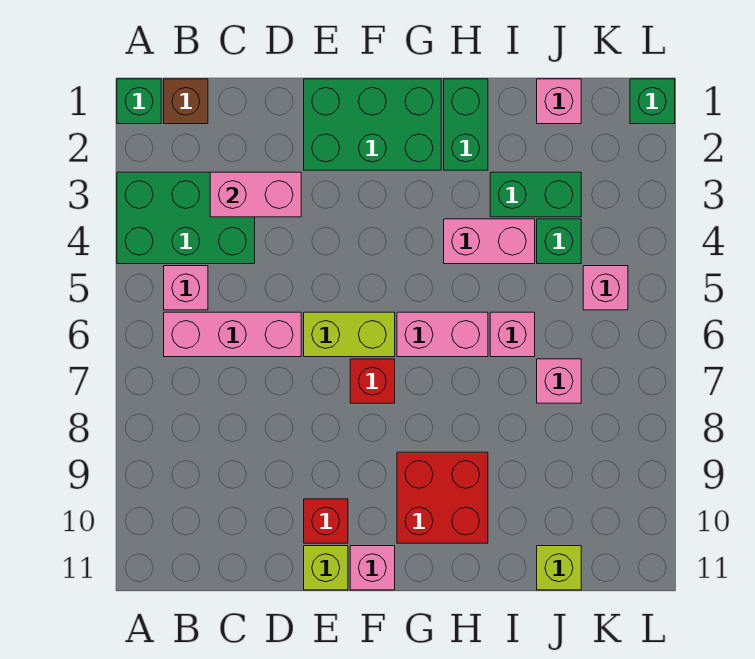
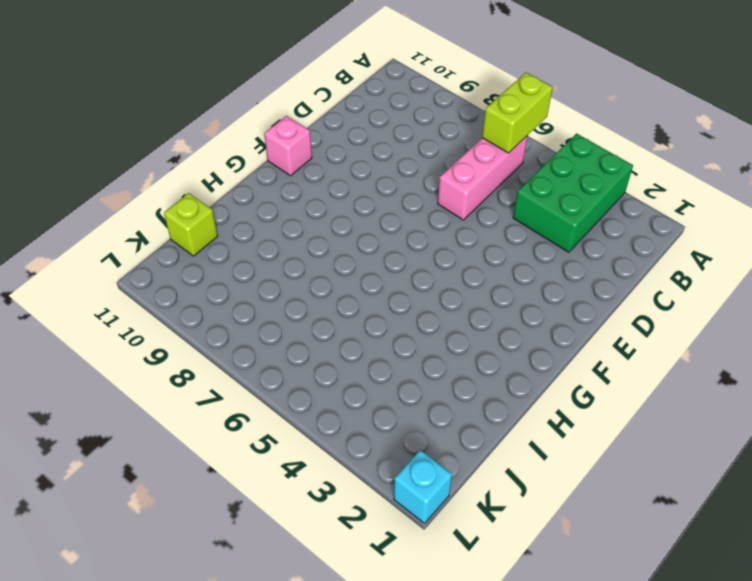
lime brick A6:B6 level 2 -> lime brick E6:F6 level 1
cyan brick L1 level 1 -> green brick L1 level 1
none -> green brick A1 level 1
none -> brown brick B1 level 1
none -> pink brick B5 level 1

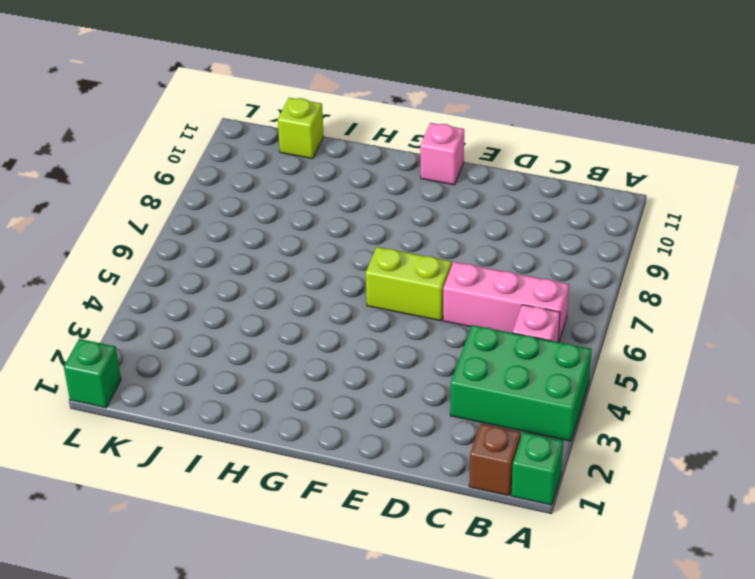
none -> green brick E1:G2 level 1
none -> red brick E10 level 1
none -> lime brick E11 level 1

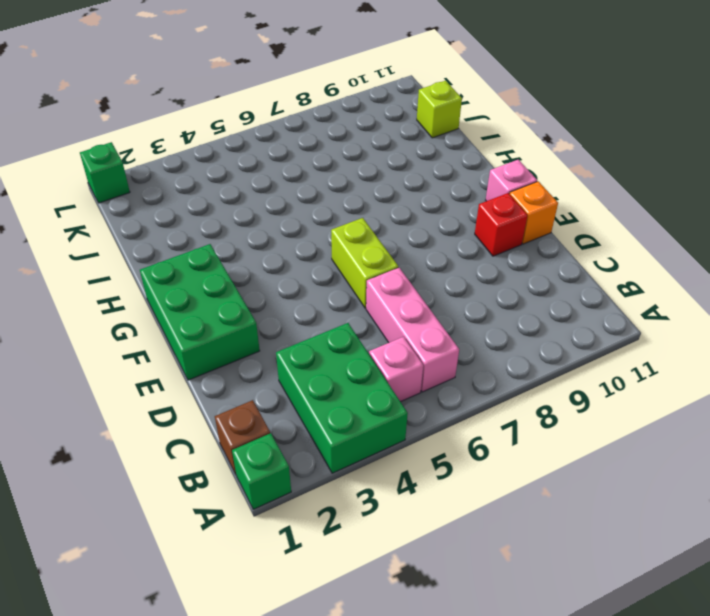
orange brick E11 level 1 -> lime brick E11 level 1
none -> red brick F7 level 1
none -> pink brick G6:H6 level 1
none -> red brick G9:H10 level 1

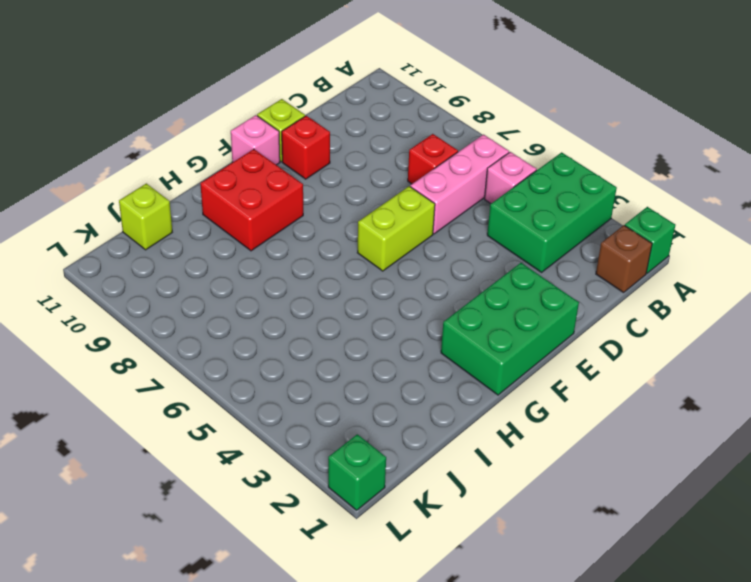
red brick C7 level 1 -> red brick F7 level 1
none -> pink brick G6:H6 level 1
none -> green brick H1:H2 level 1
none -> pink brick H4:I4 level 1

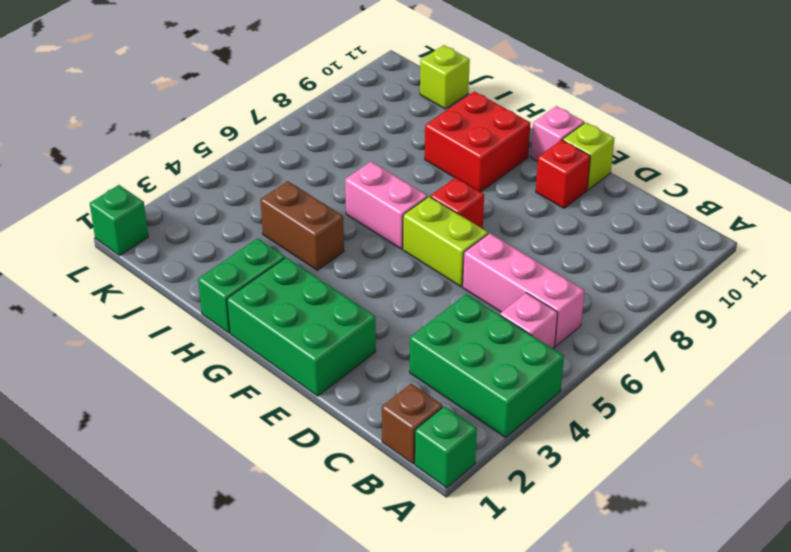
brown brick H4:I4 level 1 -> pink brick H4:I4 level 1
none -> green brick I3:J3 level 1
none -> pink brick I6 level 1
none -> pink brick J1 level 1

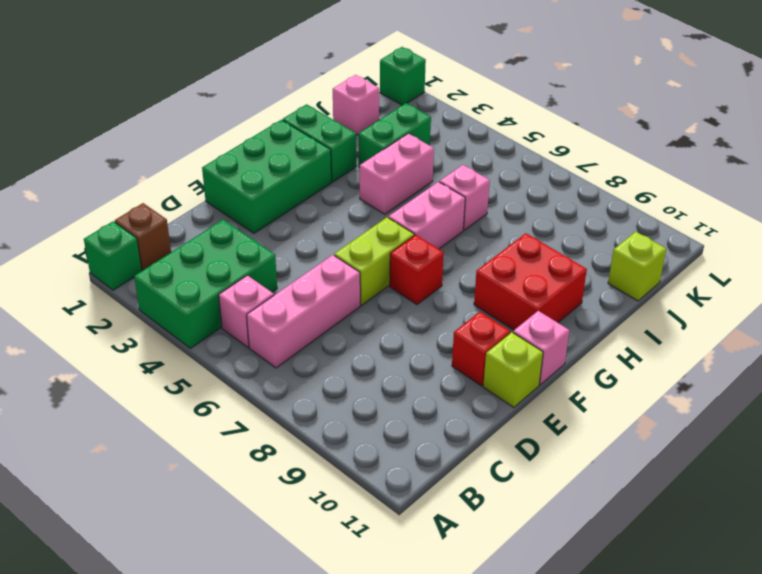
none -> green brick J4 level 1
none -> pink brick J7 level 1
none -> pink brick K5 level 1

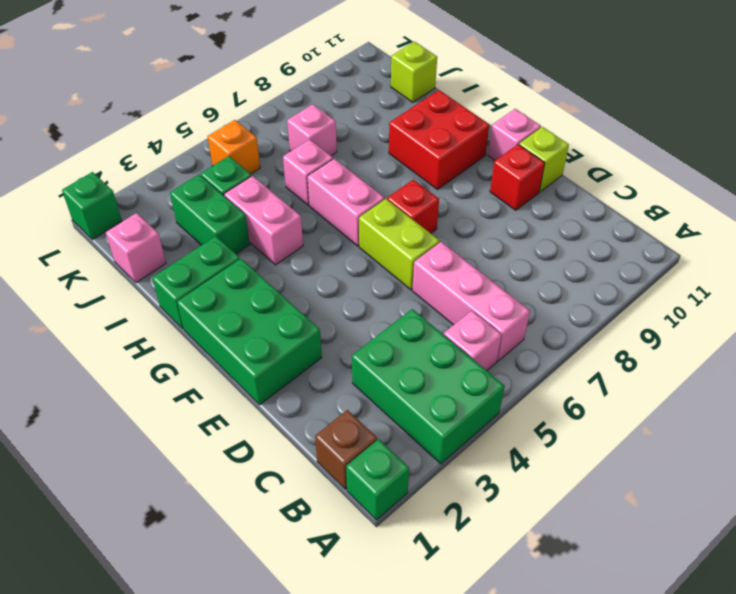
orange brick K5 level 1 -> pink brick K5 level 1
none -> pink brick C3:D3 level 2

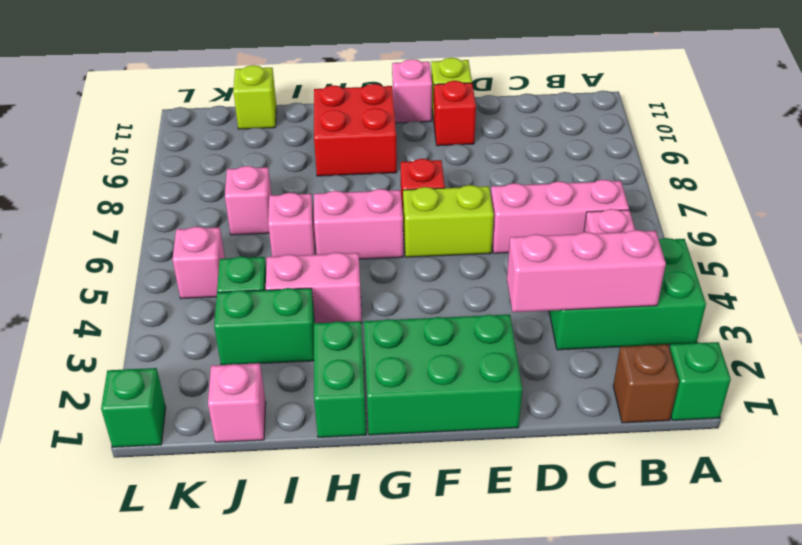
pink brick B3:D3 level 2 -> pink brick C3:D3 level 2

